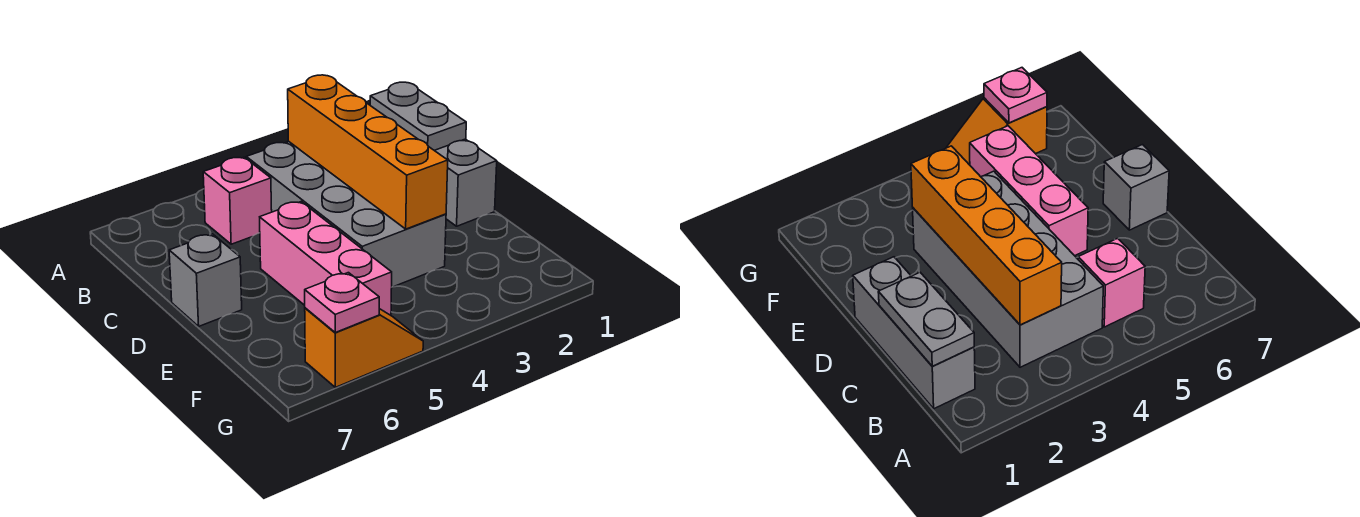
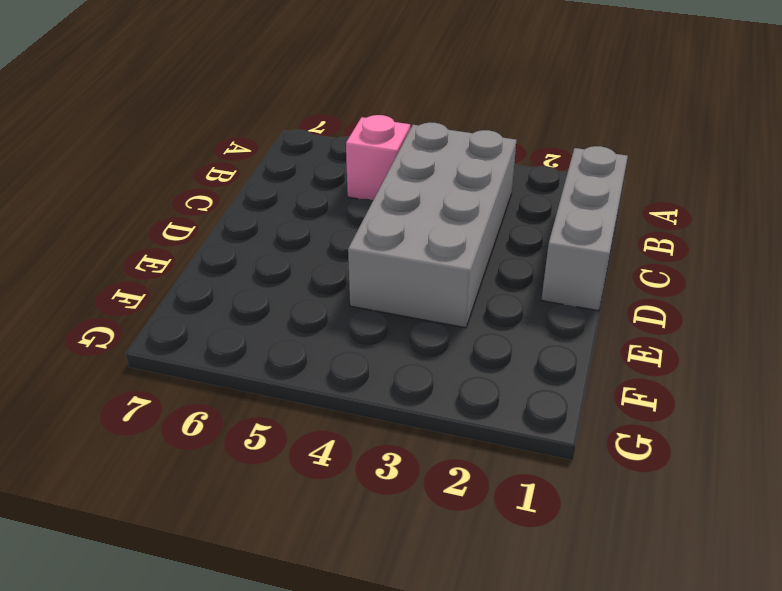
none -> pink brick D5:F5 level 1
none -> grey brick D7 level 1

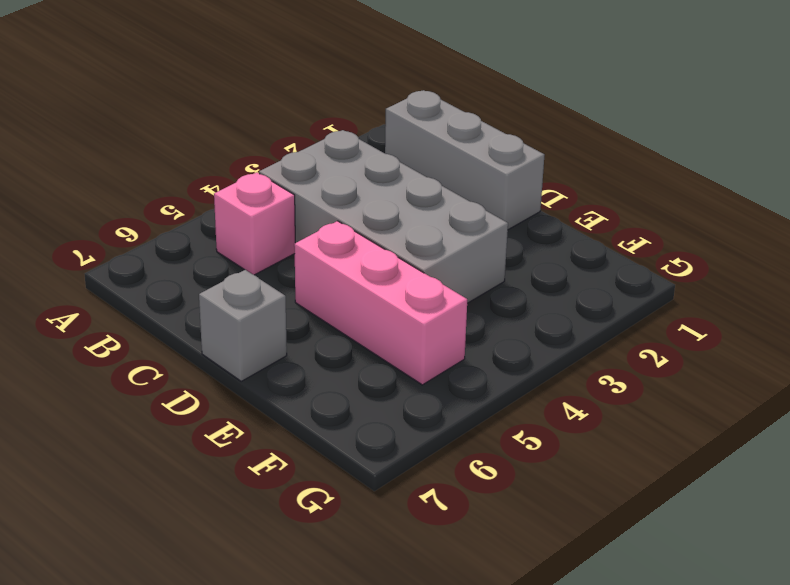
none -> orange slope G5:G6 level 1 top 6
none -> grey plate B1:C1 level 2

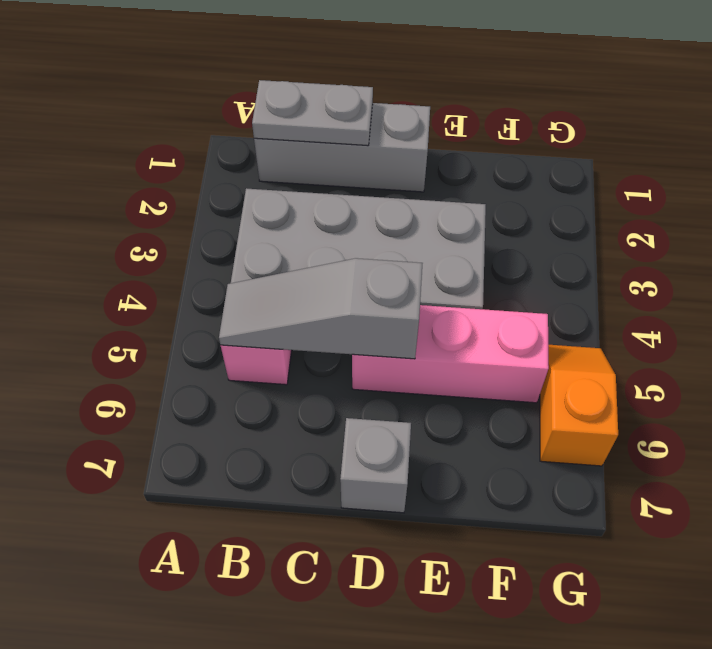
grey slope B5:D5 level 2 top D -> none
none -> orange brick B3:E3 level 2
none -> pink plate G6 level 2

